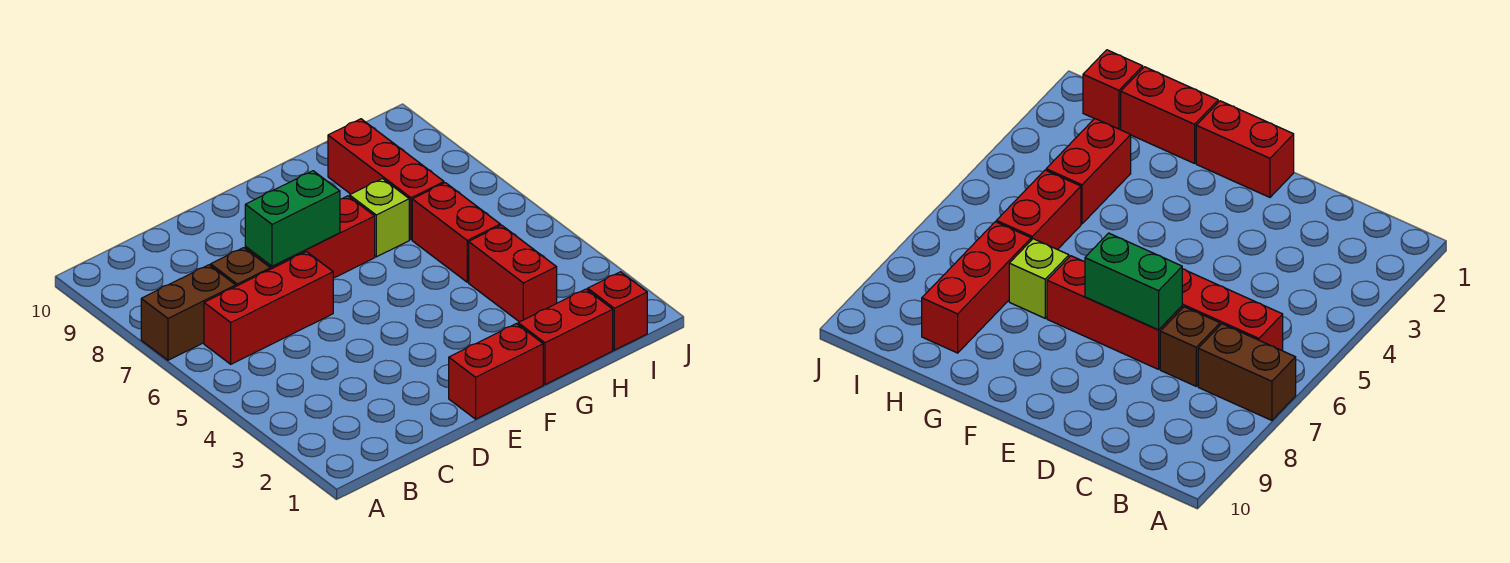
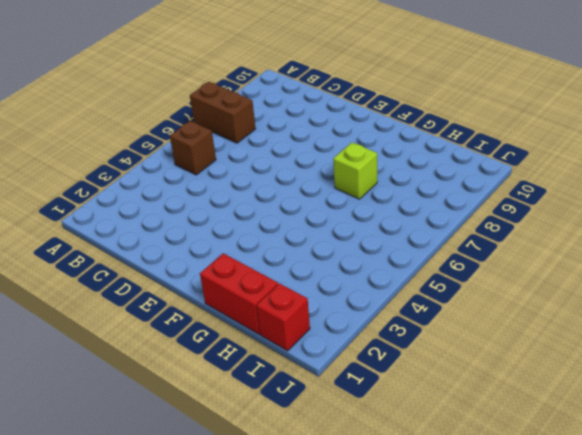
brown brick B5 level 1 -> brown brick C7 level 1
none -> red brick B6:D6 level 1
none -> red brick D7:F7 level 1
none -> red brick E1:F1 level 1

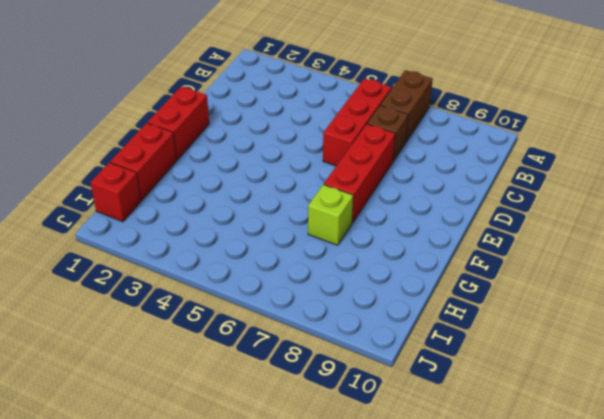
none -> red brick H3:H4 level 1
none -> red brick H5:H6 level 1
none -> red brick H7:H9 level 1

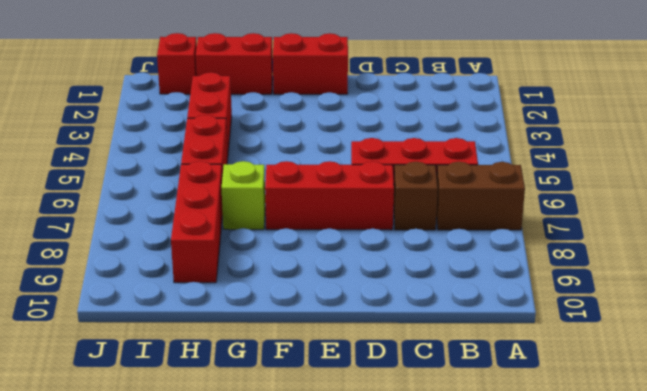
none -> green brick D7:E7 level 2

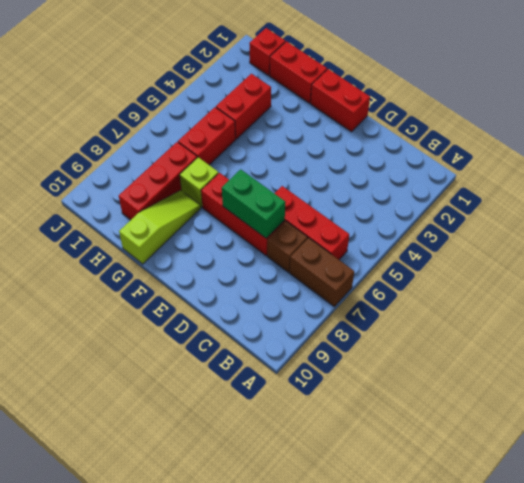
lime slope G8:G10 level 1 top 10 -> none

